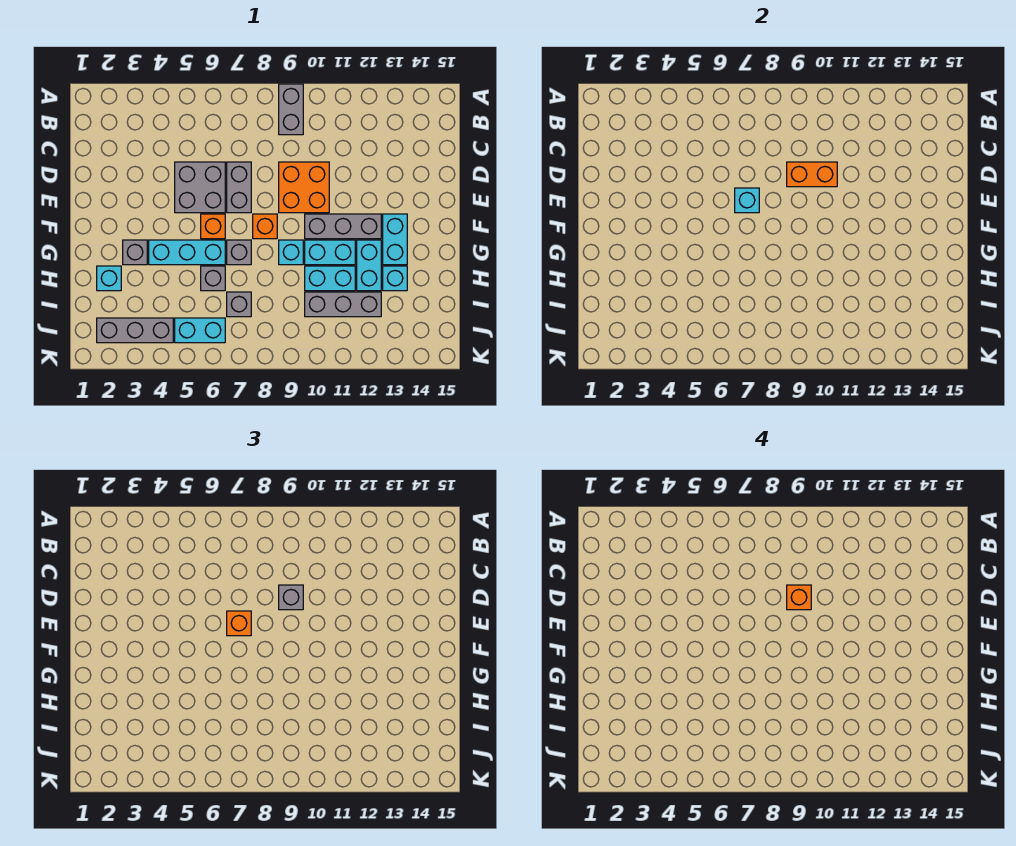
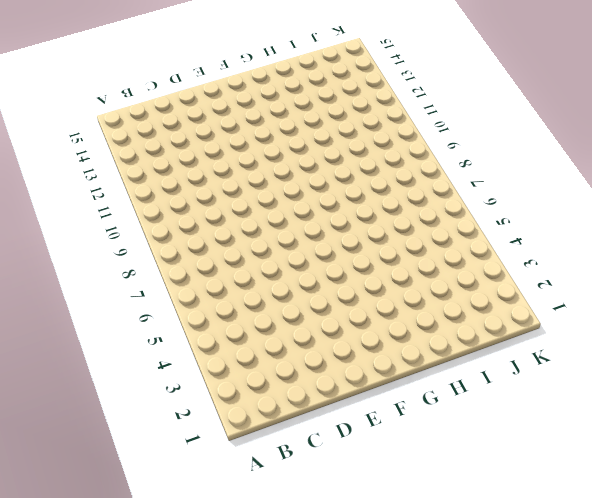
none -> grey brick A9:B9 level 1
none -> grey brick D5:E6 level 1
none -> grey brick D7:E7 level 1

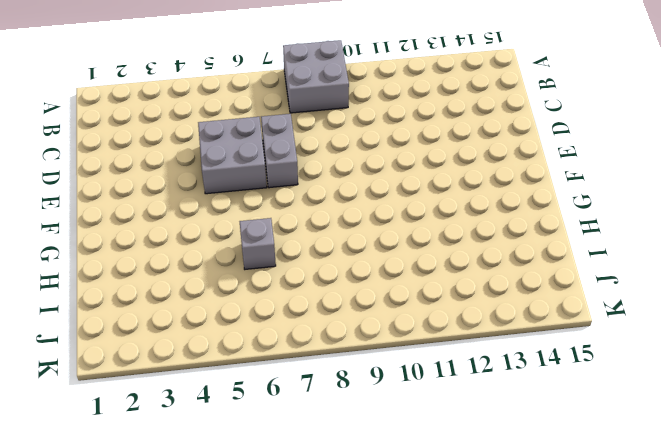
grey brick A8:B9 level 1 -> grey brick A9:B9 level 1
none -> orange brick D9:E10 level 1
none -> orange brick F6 level 1
none -> orange brick F8 level 1

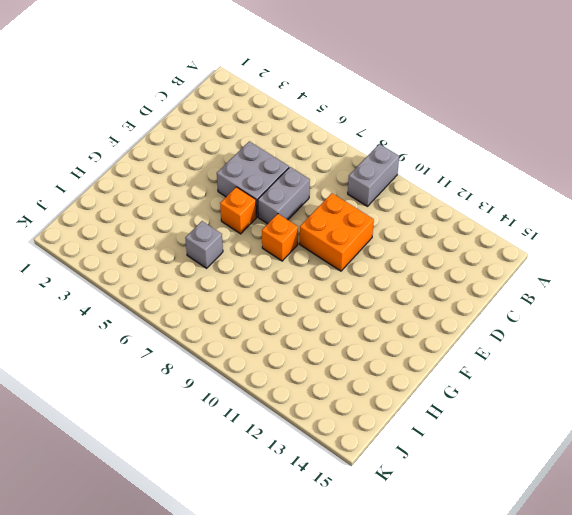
none -> grey brick F10:F12 level 1
none -> cyan brick F13:G13 level 1
none -> grey brick G3 level 1

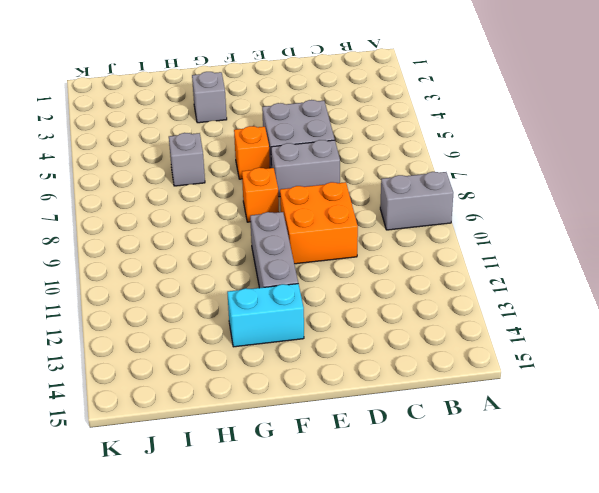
none -> cyan brick G4:G6 level 1
none -> grey brick G7 level 1
none -> cyan brick G9 level 1

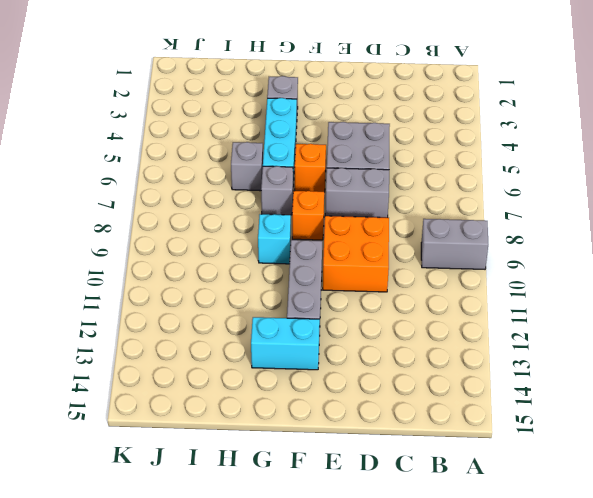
none -> cyan brick G10:G11 level 1
none -> cyan brick G12:H12 level 1
none -> cyan brick H2 level 1

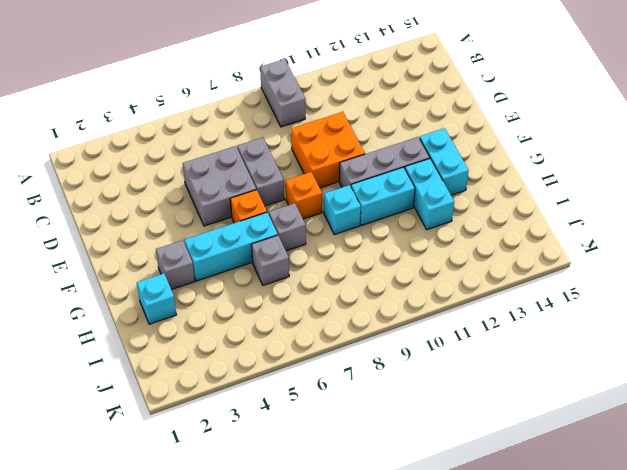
none -> cyan brick H10:H11 level 1
none -> cyan brick H13 level 1
none -> grey brick I7 level 1

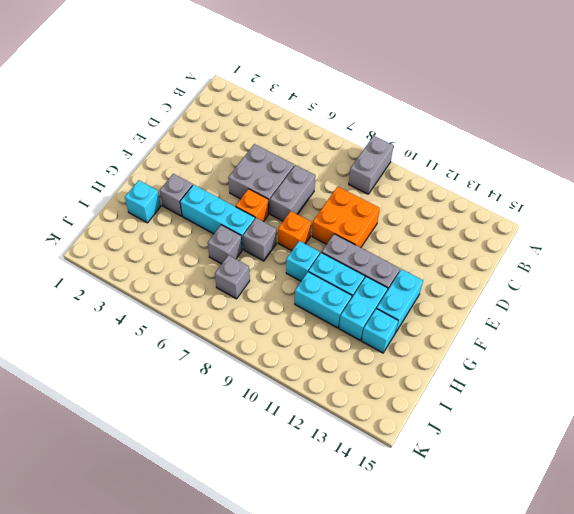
none -> grey brick I10:I12 level 1
none -> grey brick J2:J4 level 1
none -> cyan brick J5:J6 level 1

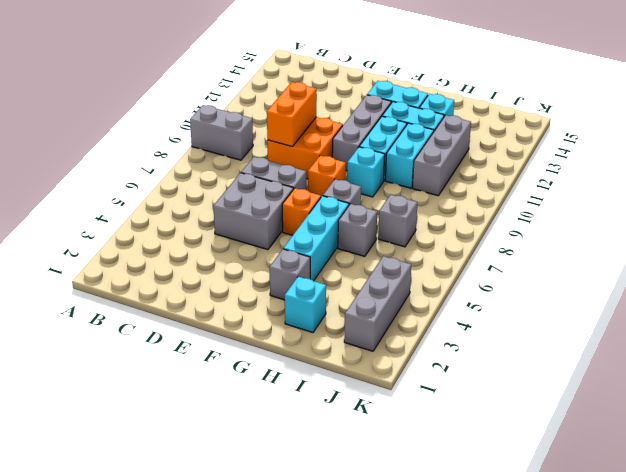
none -> cyan brick J5:J6 level 1
none -> cyan brick E7 level 2
none -> grey brick D9 level 3

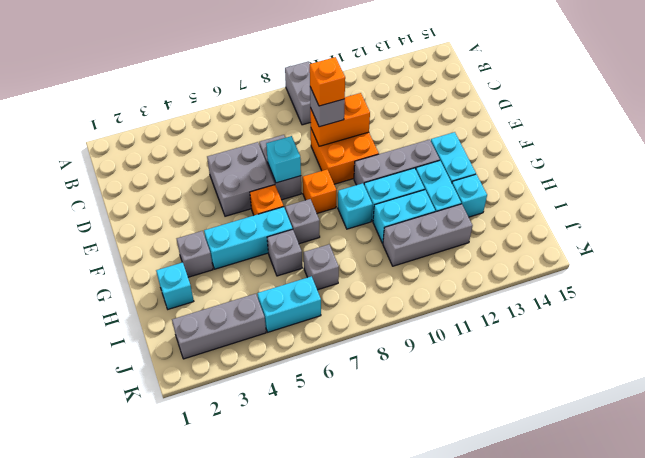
none -> orange brick E7 level 3

